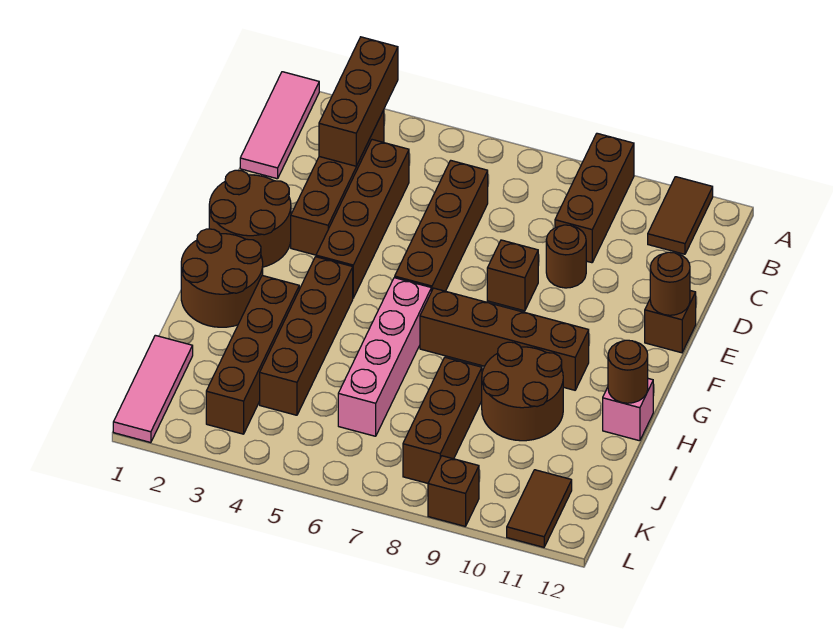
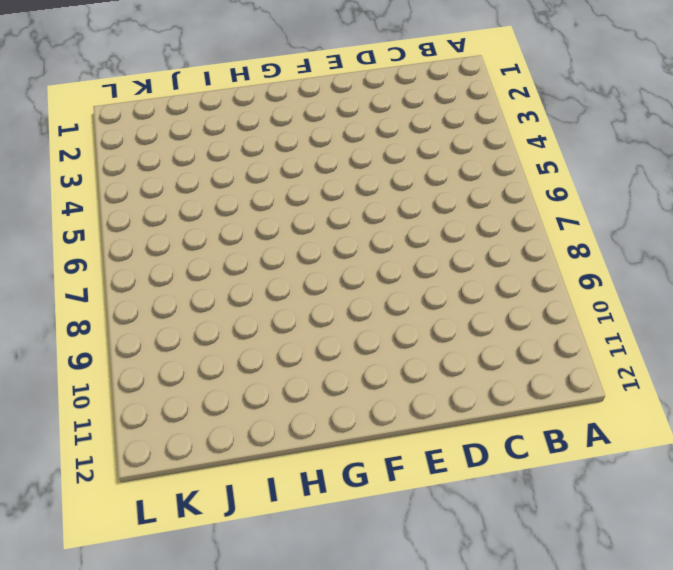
none -> pink tile A1:C1 level 1
none -> brown brick A9:C9 level 1
none -> brown tile A11:B11 level 1

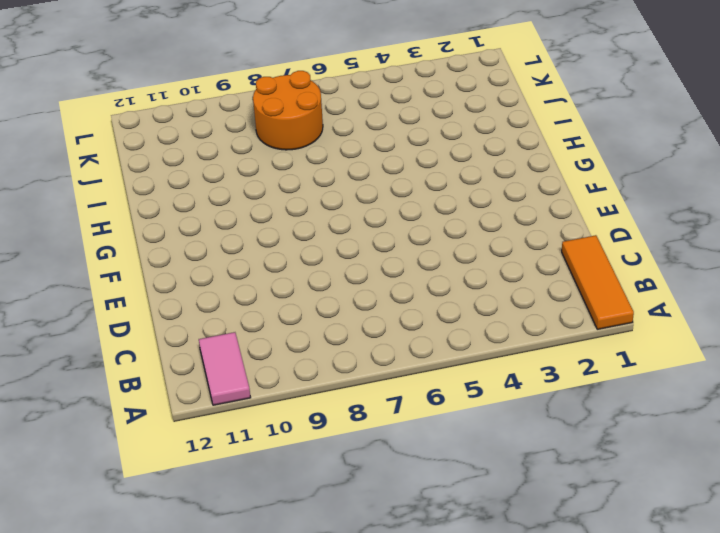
orange tile A1:C1 level 1 -> pink tile A1:C1 level 1
pink tile A11:B11 level 1 -> brown tile A11:B11 level 1
orange round brick J7:K8 level 1 -> brown brick I8:K8 level 1
none -> brown brick A9:C9 level 1
none -> brown brick B3:E3 level 1
none -> brown brick C4:F4 level 1

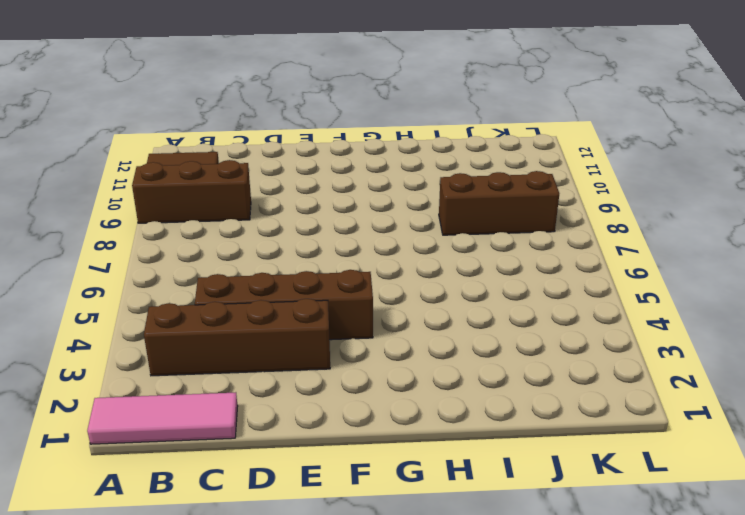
none -> brown brick C6:F6 level 1
none -> brown round brick D9 level 1
none -> brown round brick E1:F2 level 1

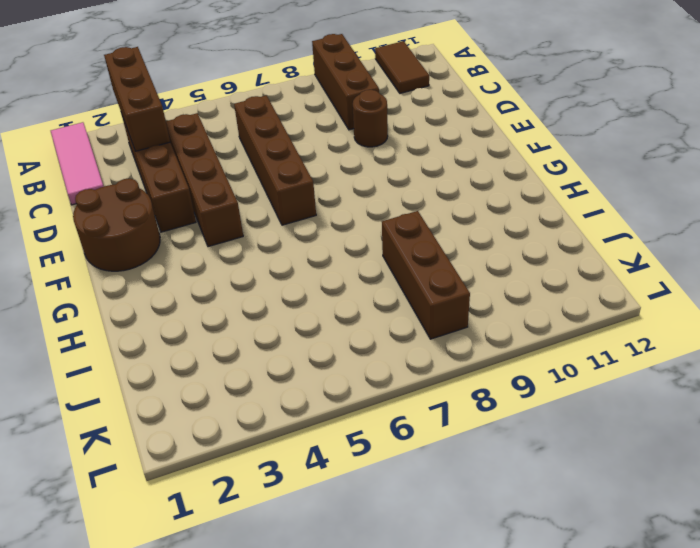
none -> brown brick E8 level 1
none -> brown brick E12 level 1
none -> brown round brick G1:H2 level 1

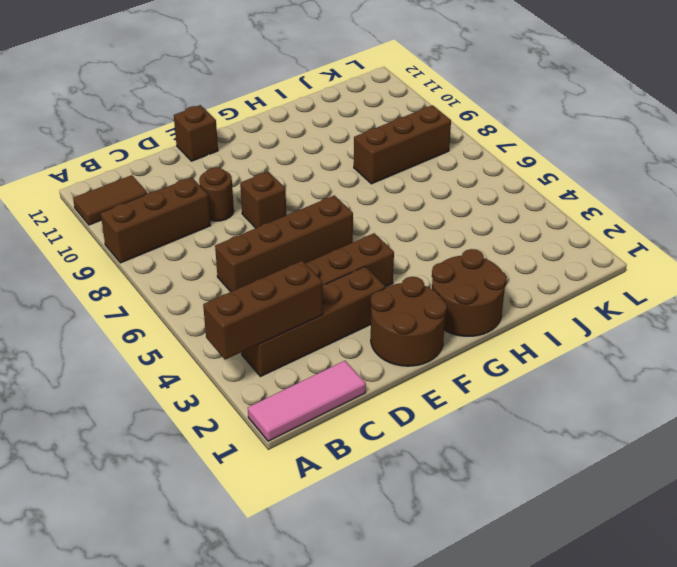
none -> brown brick G4:J4 level 1
none -> pink brick G6:J6 level 1
none -> brown brick G7:G10 level 1

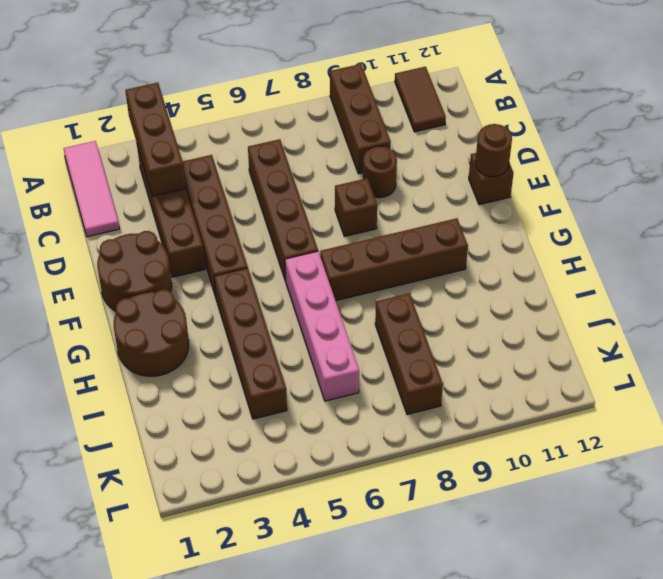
none -> brown brick H3:K3 level 1
none -> brown round brick H9:I10 level 1
none -> pink brick H12 level 1

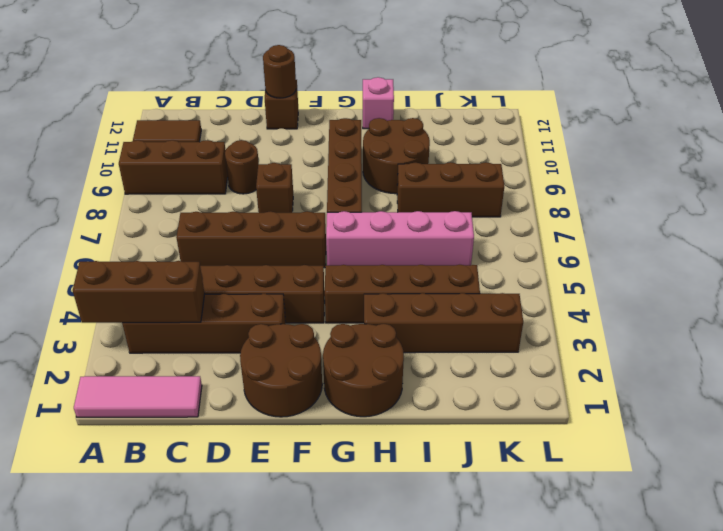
none -> pink tile J1:L1 level 1
none -> brown tile K11:L11 level 1
none -> brown brick L9 level 1

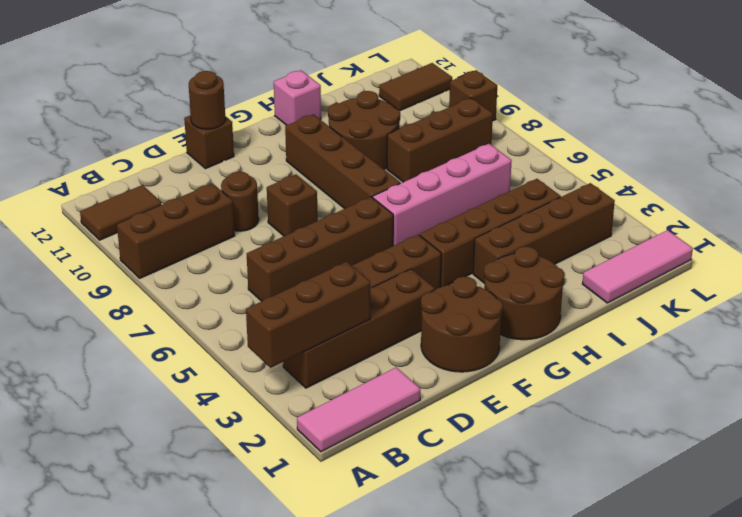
none -> brown round brick H12 level 2

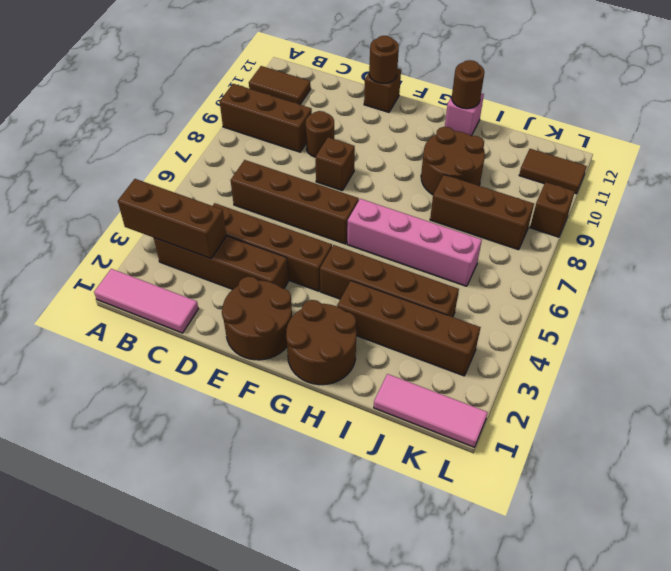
none -> brown brick G7:G10 level 1

